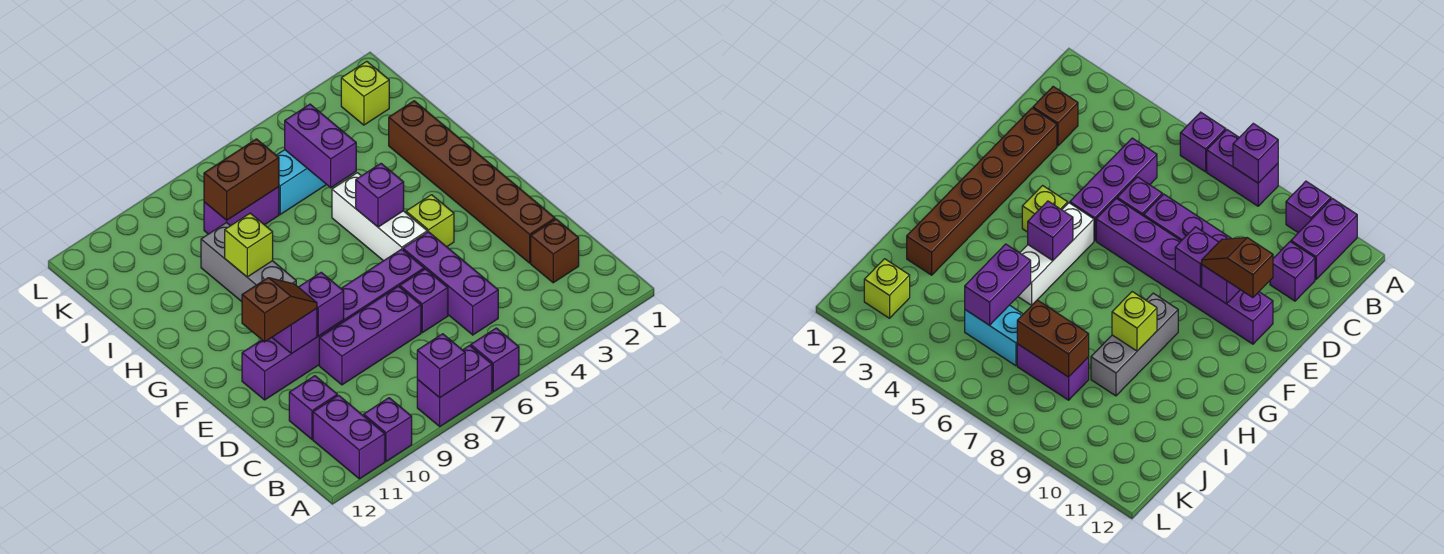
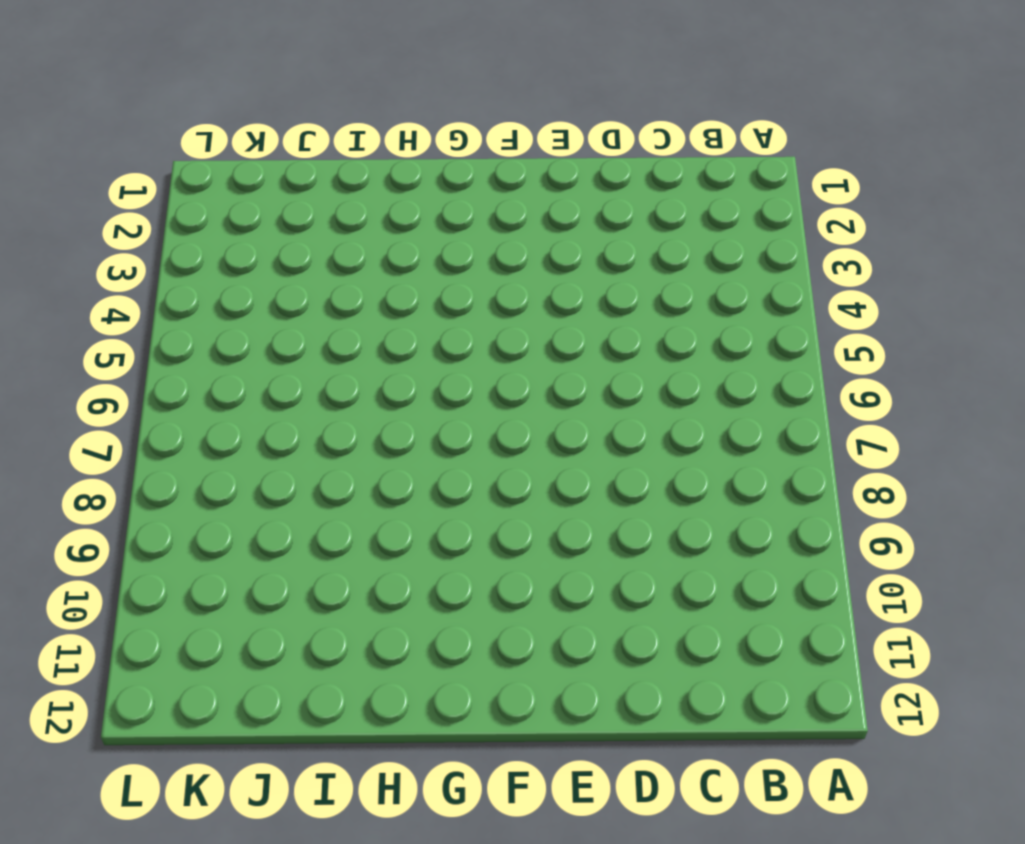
none -> purple brick A6 level 1
none -> purple brick A7:A8 level 1
none -> purple brick A10 level 1

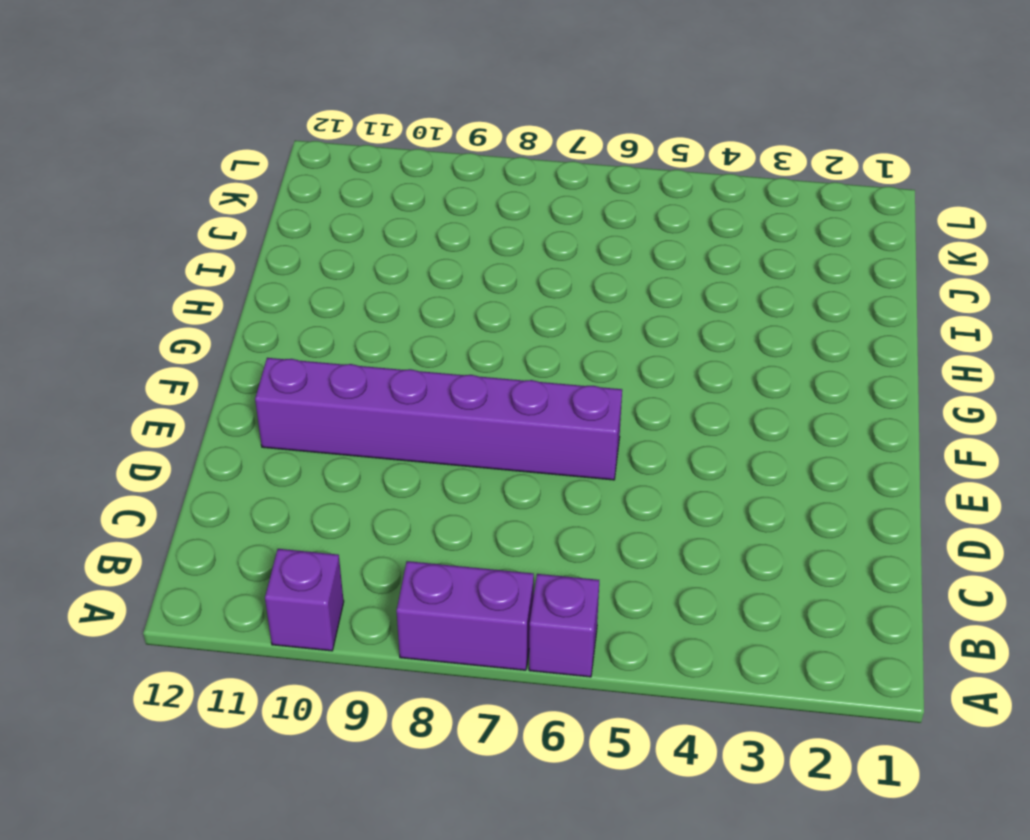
none -> purple brick A11:B11 level 1
none -> brown brick C2 level 1
none -> purple brick C5:E5 level 1

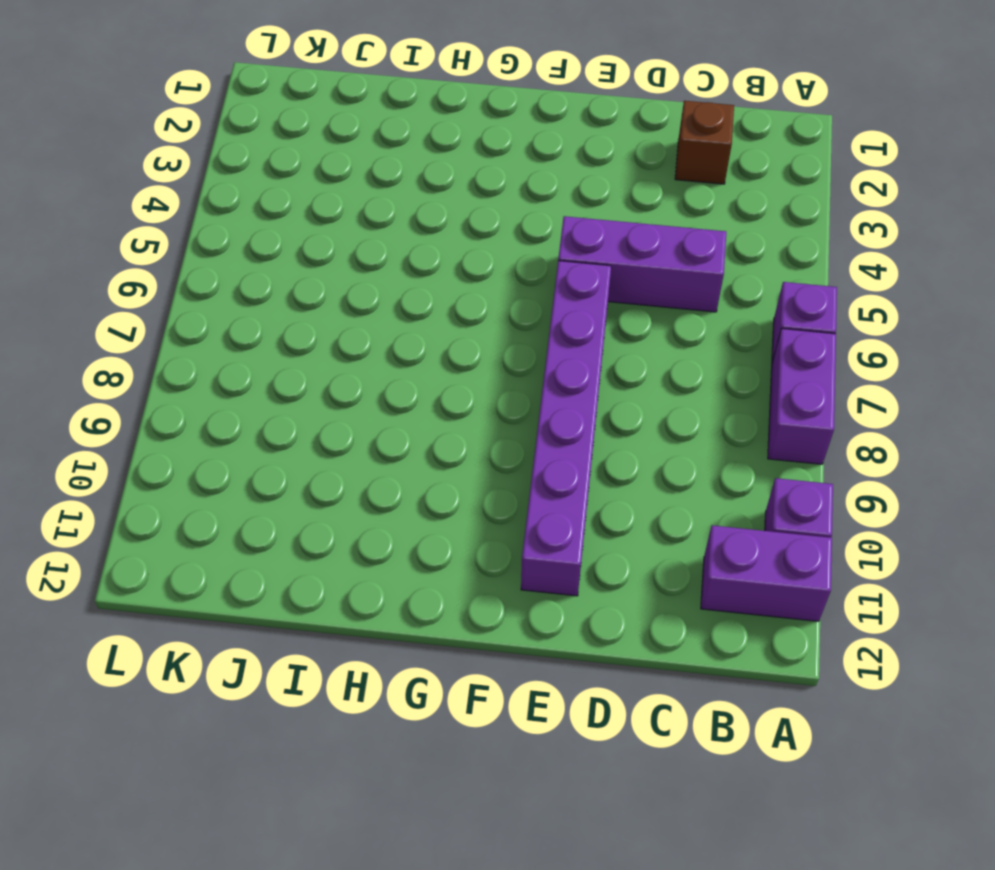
none -> purple brick C11 level 1
none -> brown brick D2:I2 level 1
none -> purple brick D6 level 1

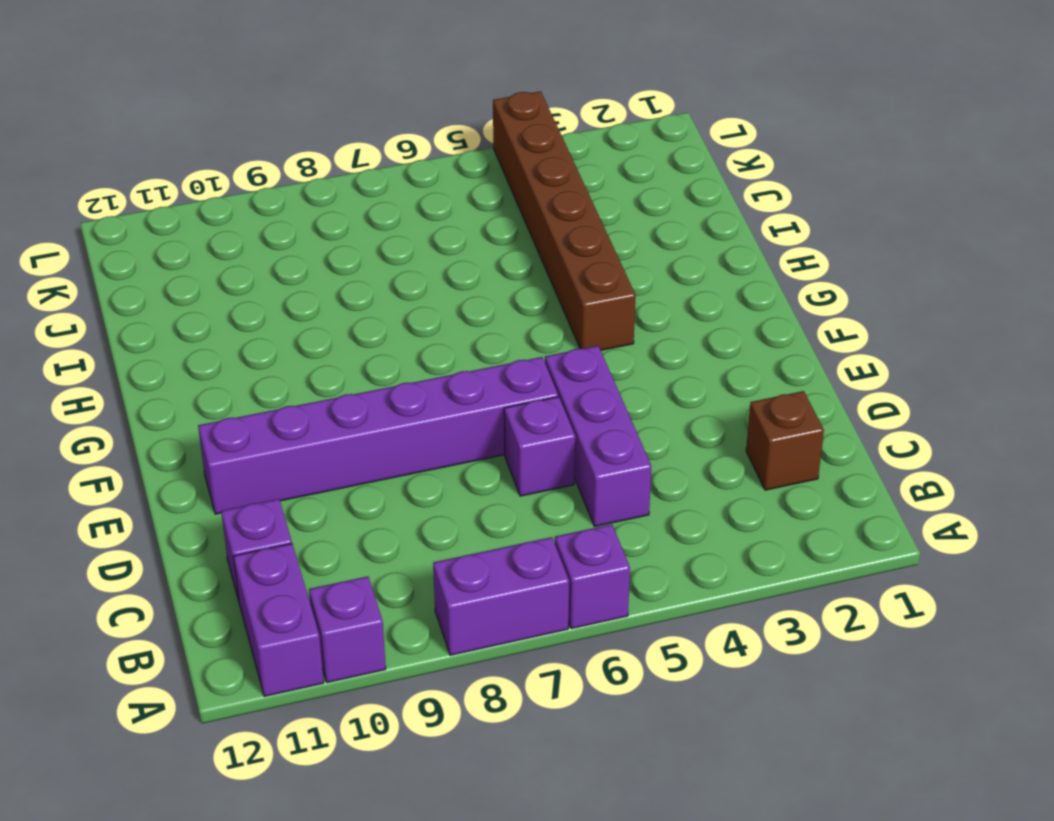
brown brick G4:L4 level 1 -> brown brick D2:I2 level 1
none -> purple brick D7:D9 level 1
none -> lime brick F4 level 1
none -> white brick F5:H5 level 1

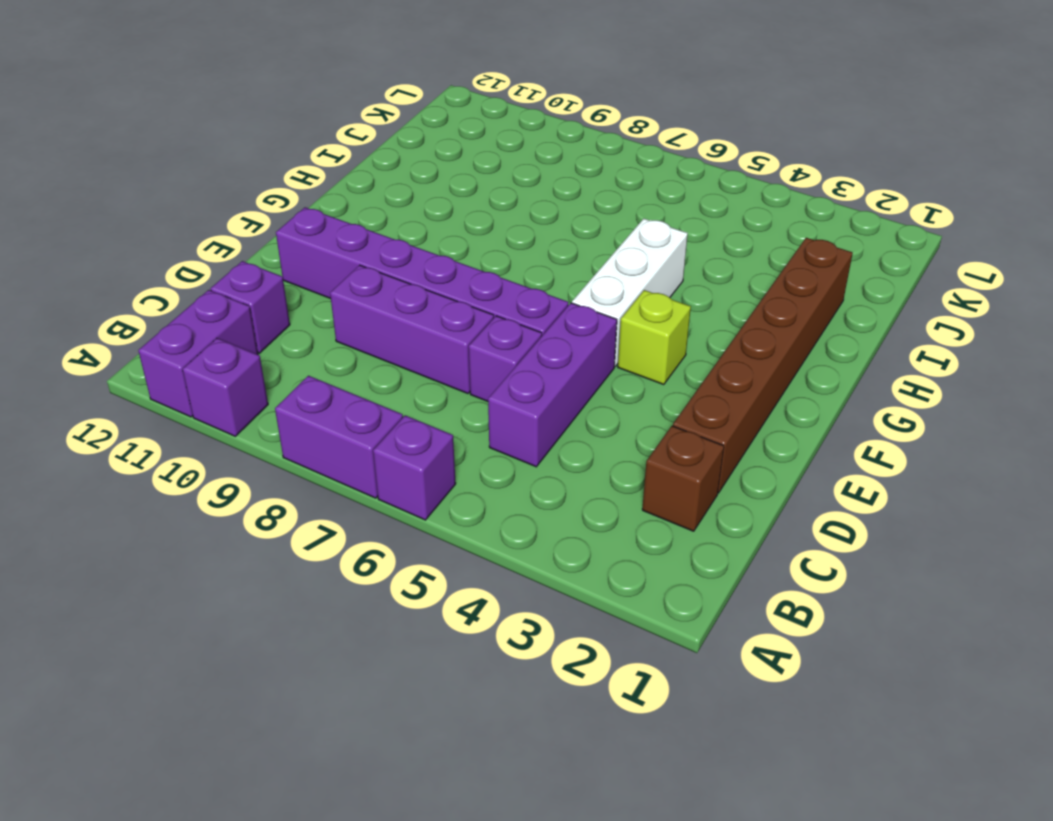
none -> grey brick G9:I9 level 1
none -> cyan brick J5:J6 level 1
none -> purple brick J7:J8 level 1

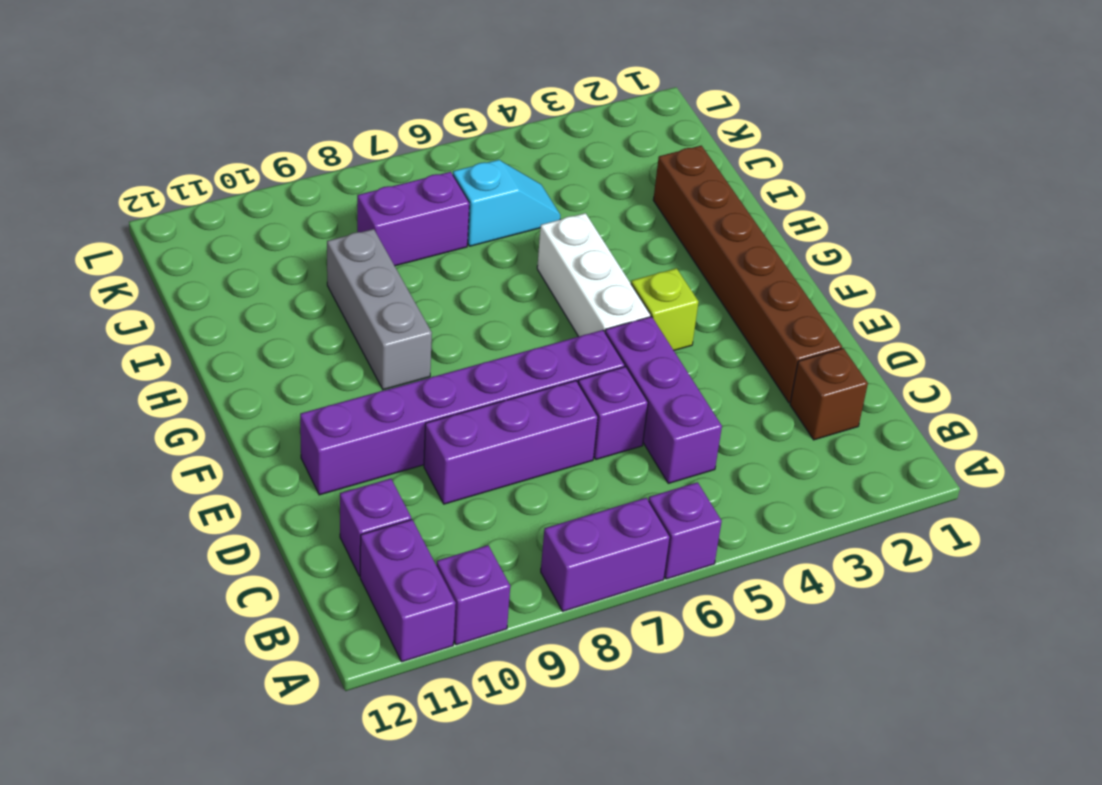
cyan slope J5:J6 level 1 top 6 -> cyan brick J5:J6 level 1
none -> lime brick K2 level 1
none -> purple brick A8 level 2
none -> purple brick E9 level 2

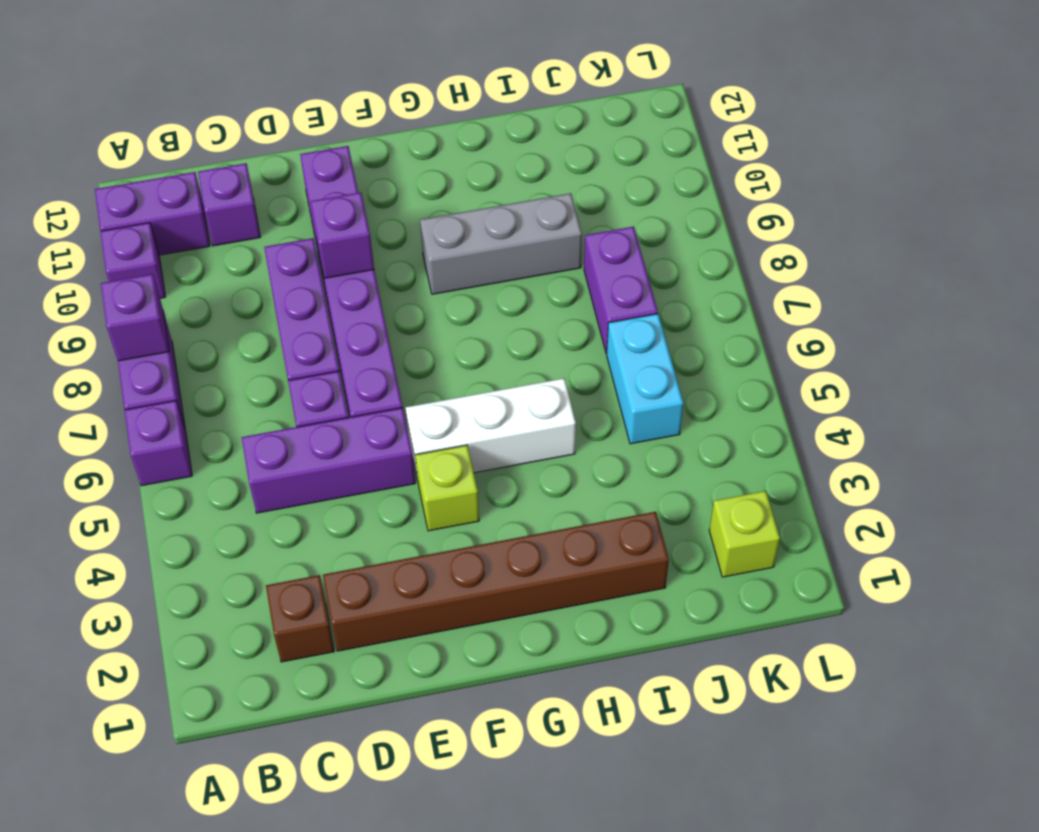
none -> purple brick E10 level 2
none -> purple brick G5 level 2
none -> lime brick H9 level 2

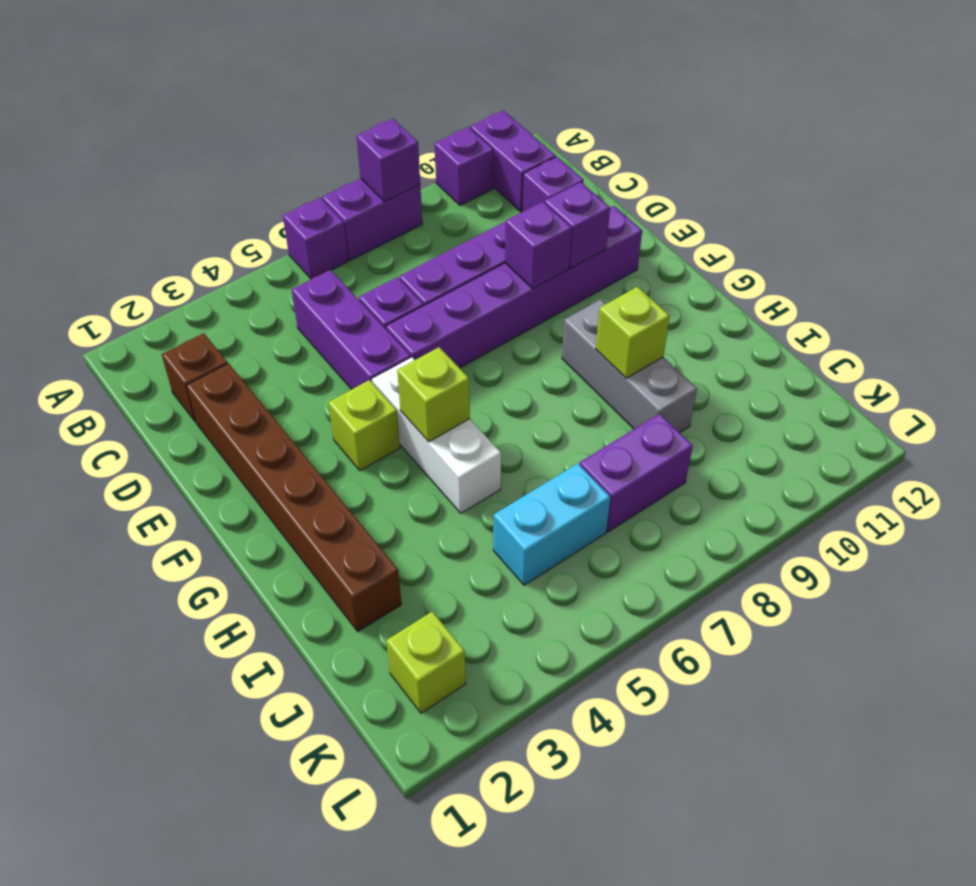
lime brick G5 level 2 -> purple brick G5 level 2
none -> purple brick I5:J5 level 2
none -> brown brick J7:J8 level 2
none -> brown slope E10:E11 level 3 top 11

